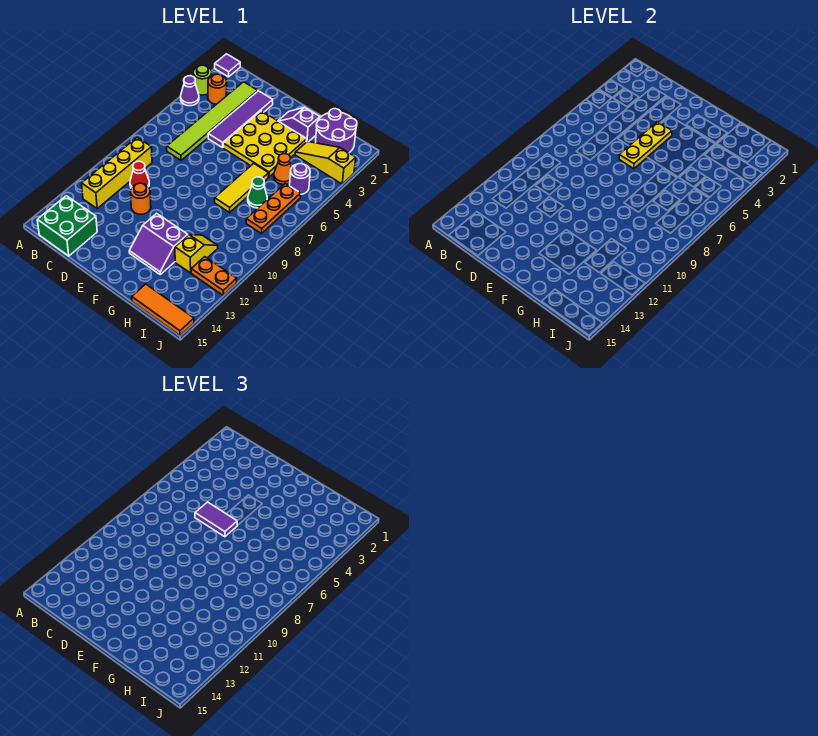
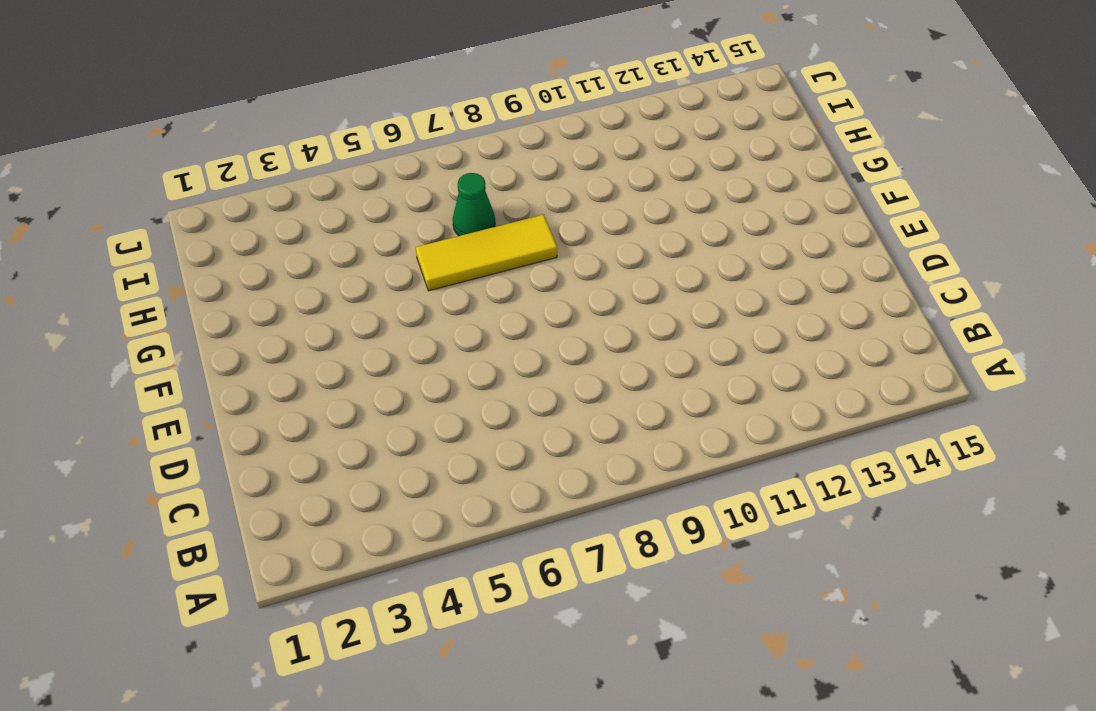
none -> purple tile A1 level 1
none -> lime round brick A3 level 1
none -> purple cone A4 level 1

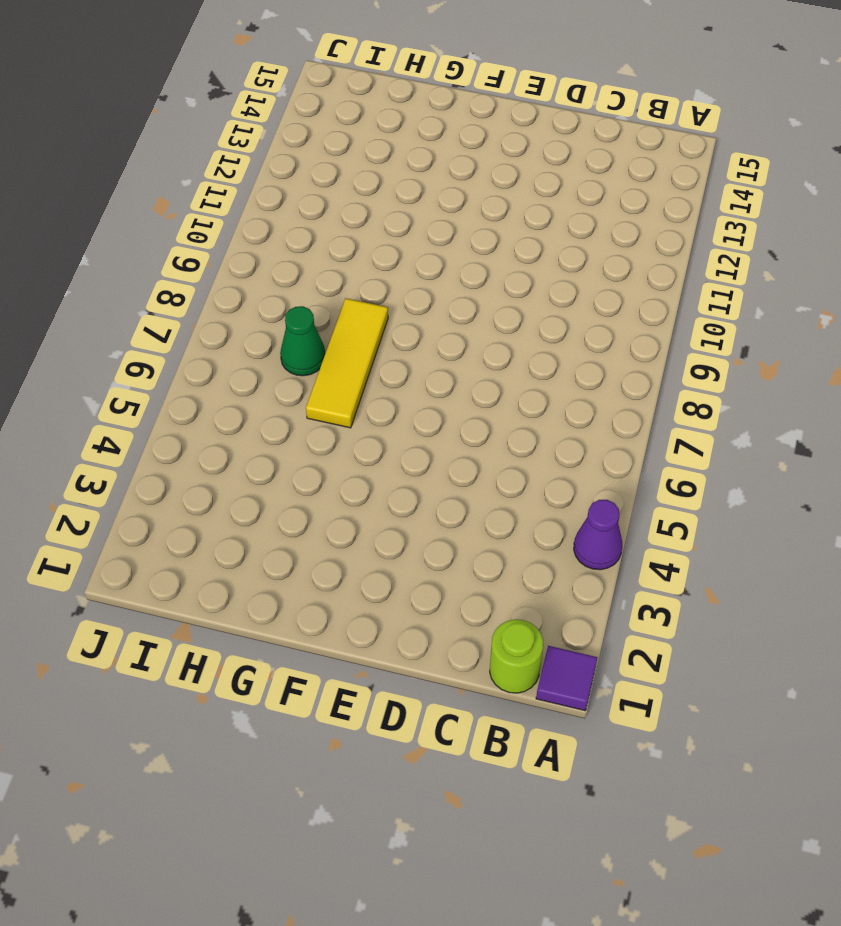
lime round brick B1 level 1 -> lime round brick A3 level 1
none -> orange round brick B3 level 1
none -> yellow brick B9:B12 level 1
none -> green brick B14:C15 level 1

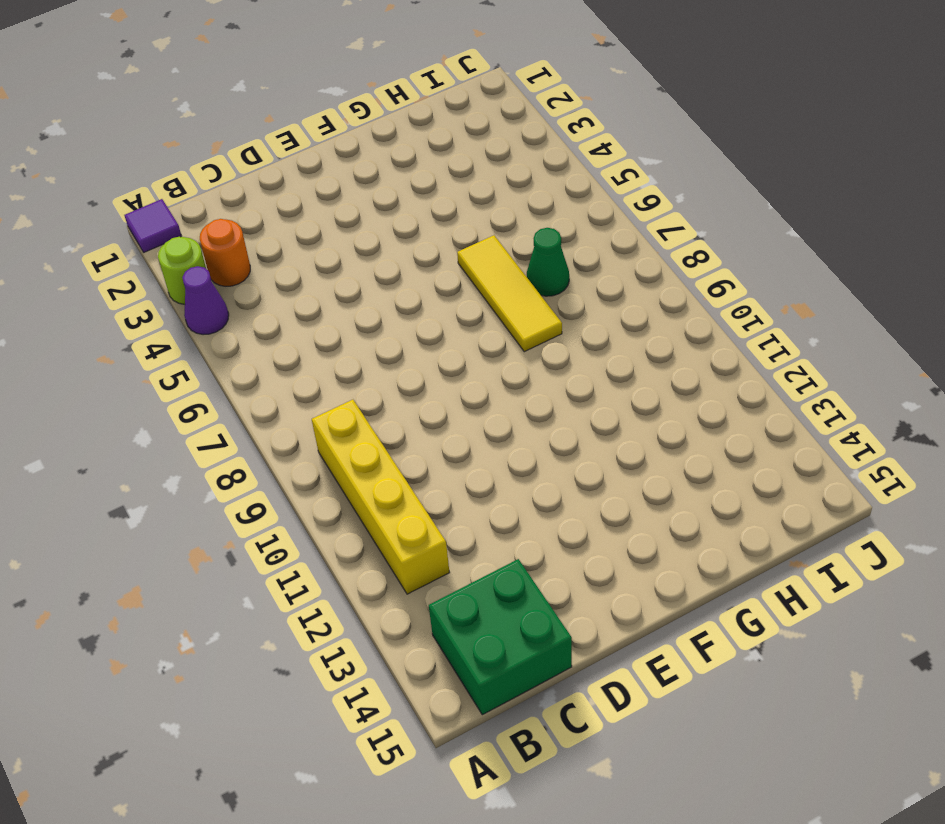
none -> lime tile C2:C7 level 1
none -> red cone C10 level 1
none -> purple tile D2:D5 level 1

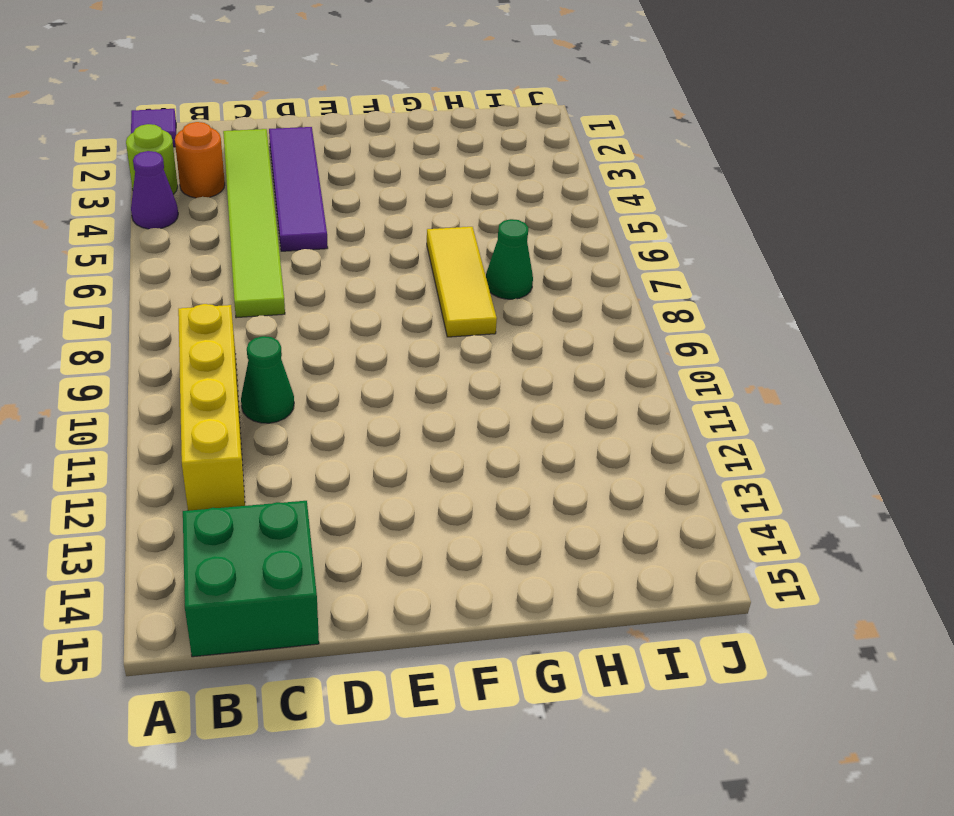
green cone C10 level 1 -> red cone C10 level 1
none -> orange round brick D11 level 1
none -> yellow plate E3:G5 level 1
none -> purple slope F2:G2 level 1 top G

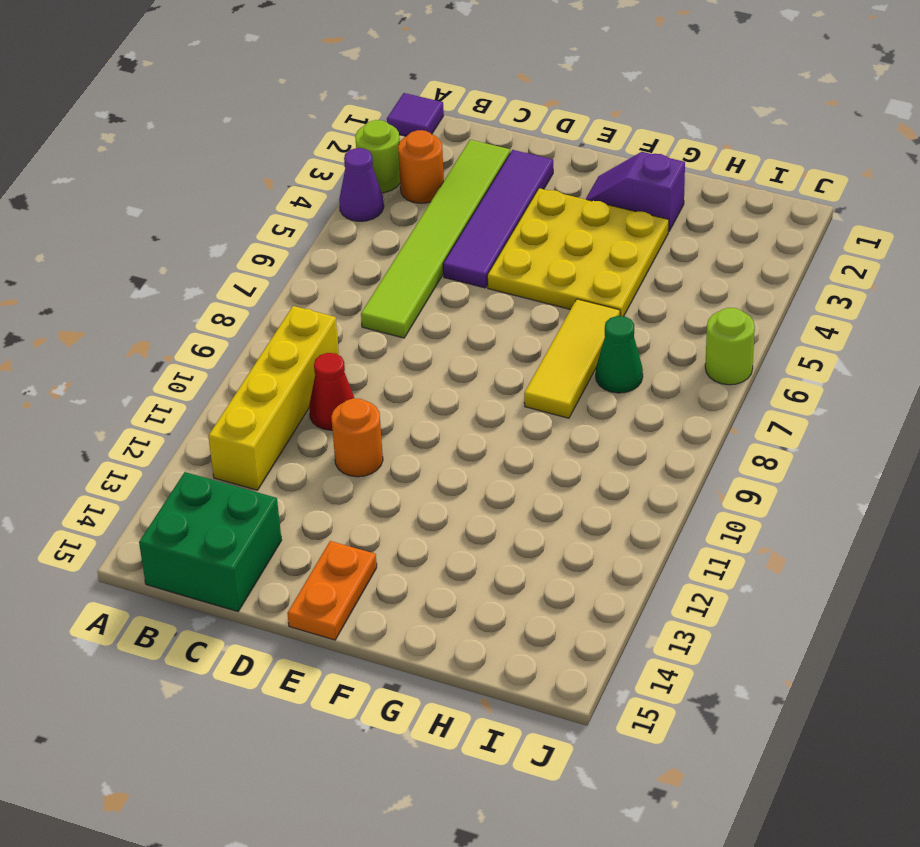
orange plate E14:E15 level 1 -> orange plate I12:J12 level 1
lime round brick J6 level 1 -> none
none -> purple slope F12:G13 level 1 top 12
none -> purple round brick H1:I2 level 1
none -> yellow slope H3:J3 level 1 top J

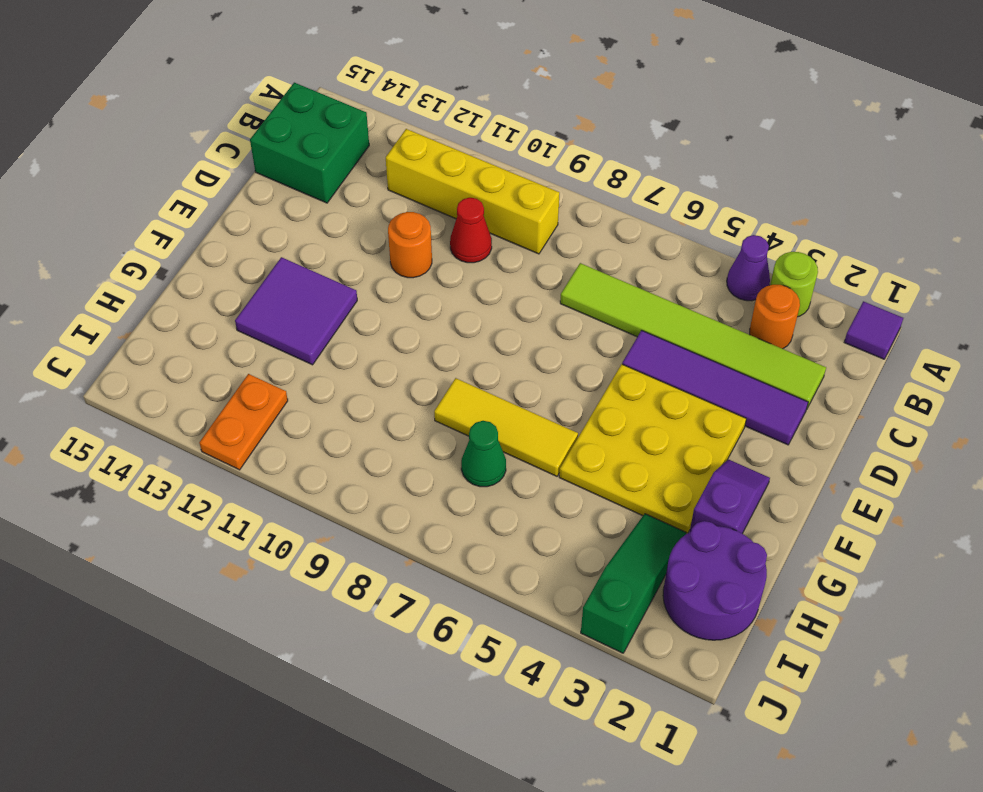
purple tile F12:G13 level 1 -> purple slope F12:G13 level 1 top 12
green slope H3:J3 level 1 top J -> yellow slope H3:J3 level 1 top J
none -> orange cone H5 level 1
none -> yellow slope H11:H12 level 1 top 12
none -> orange tile H15:J15 level 1

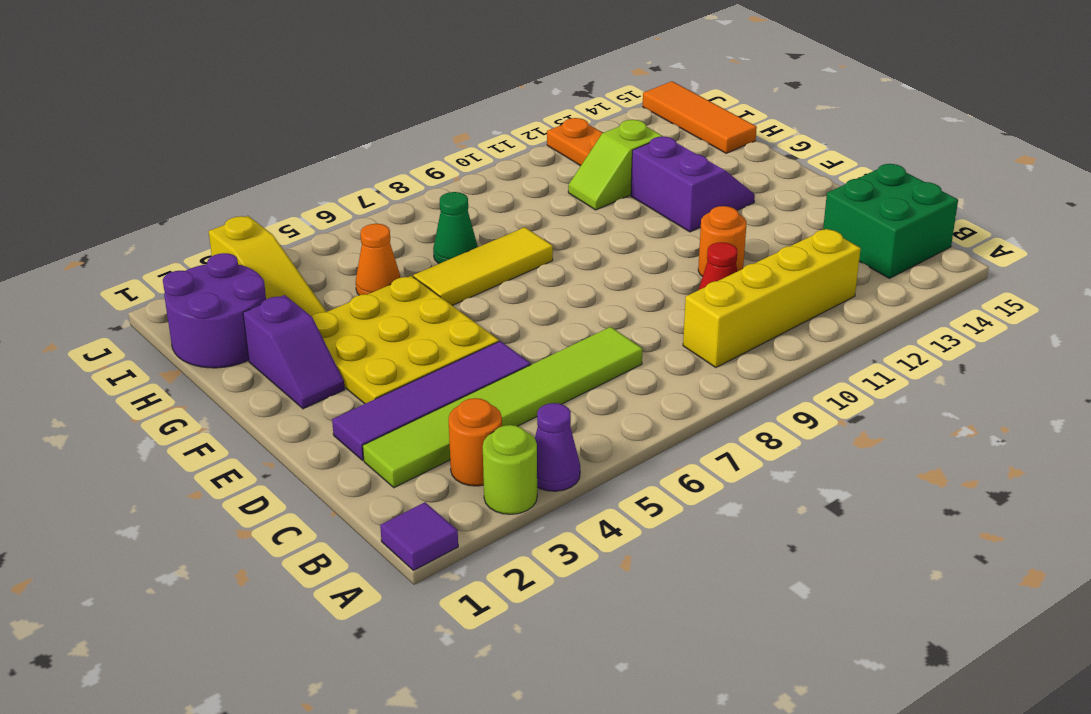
lime slope H11:H12 level 1 top 12 -> yellow slope H11:H12 level 1 top 12
none -> purple round brick I5 level 1
none -> orange plate I6:I8 level 1
none -> yellow plate E4:E6 level 2

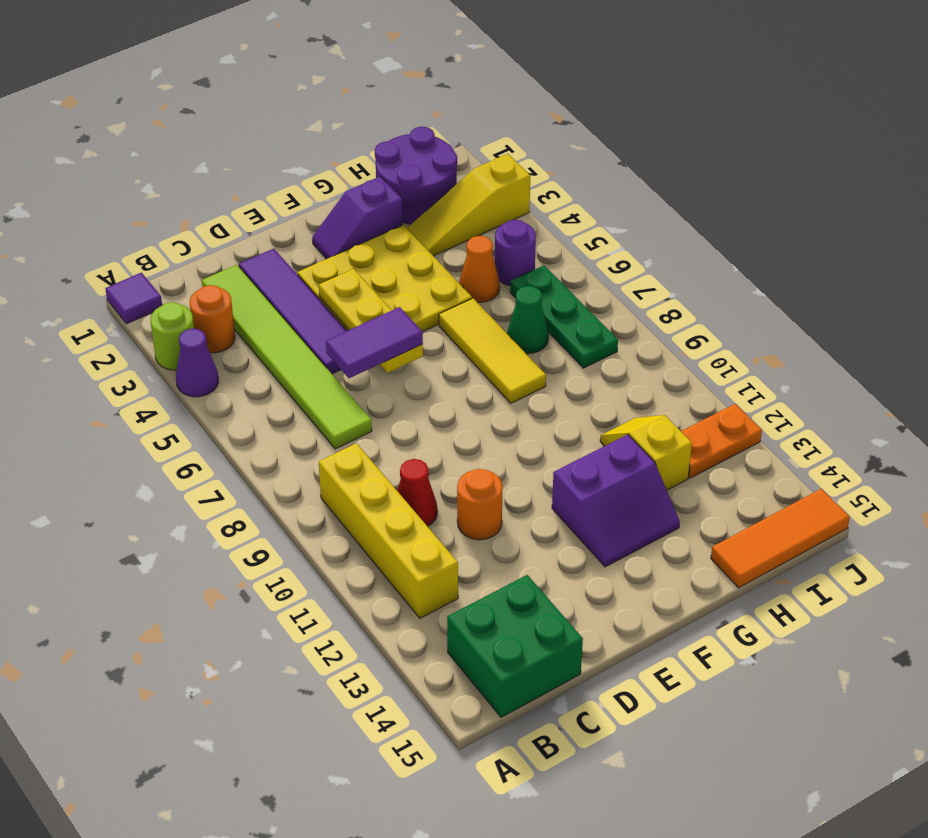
green plate I6:I8 level 1 -> orange plate I6:I8 level 1

